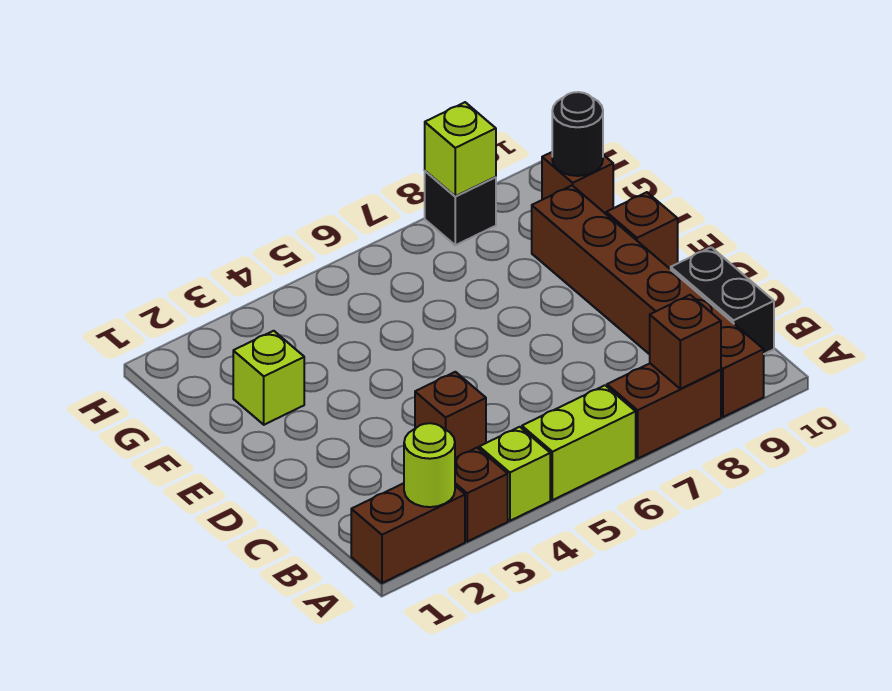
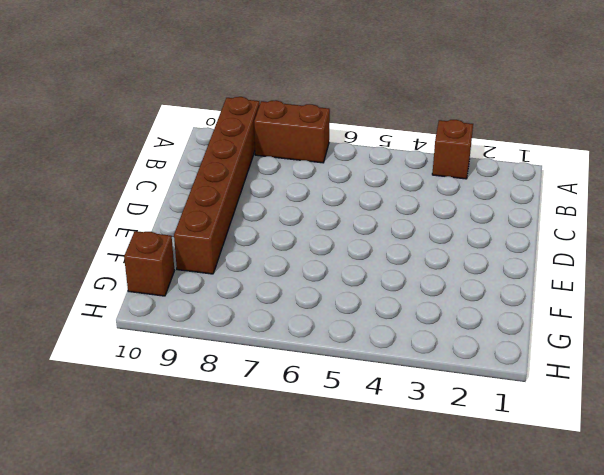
none -> brown brick A1:A2 level 1
none -> lime brick A4 level 1
none -> lime brick A5:A6 level 1

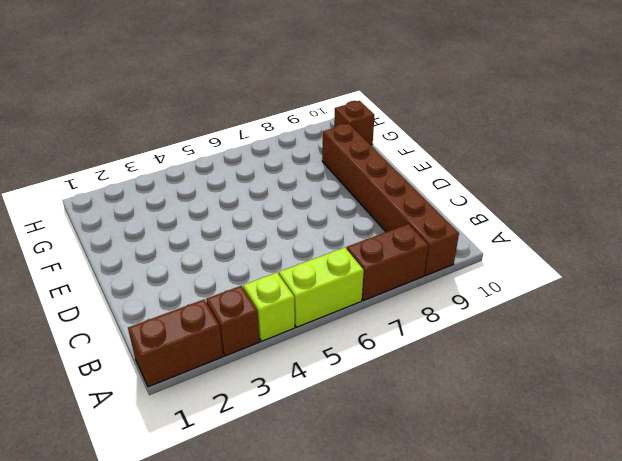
none -> black brick B10:C10 level 1
none -> brown brick C4 level 1
none -> brown brick E10 level 1

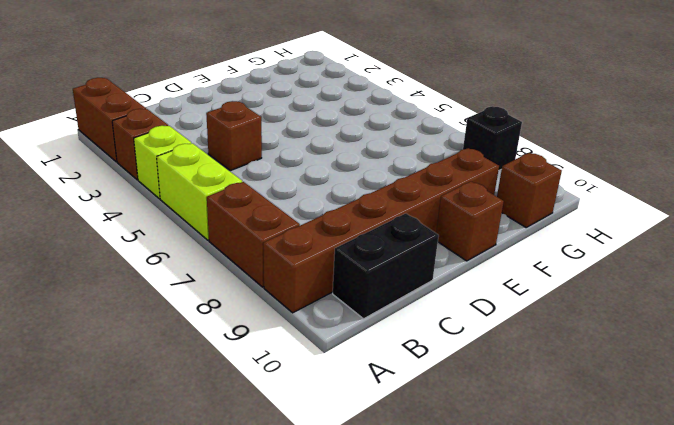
none -> lime brick F2 level 1
none -> lime round brick A2 level 2
none -> brown brick A8 level 2

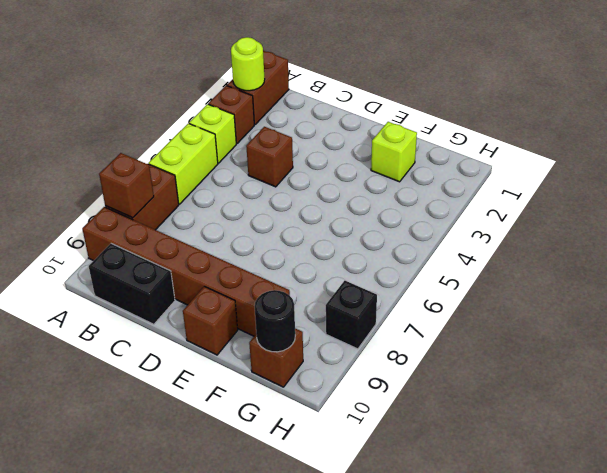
none -> lime brick H8 level 2

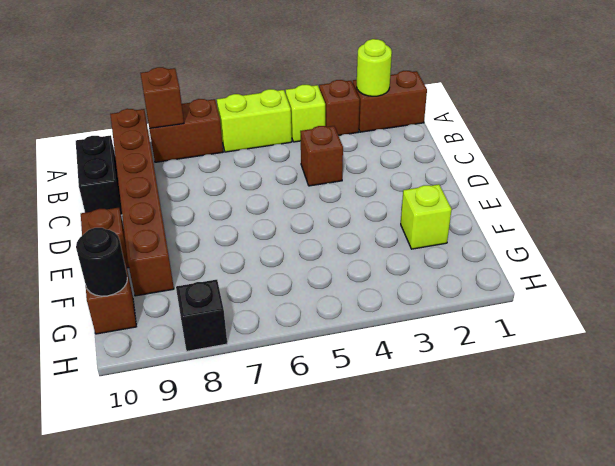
none -> lime brick H8 level 2

